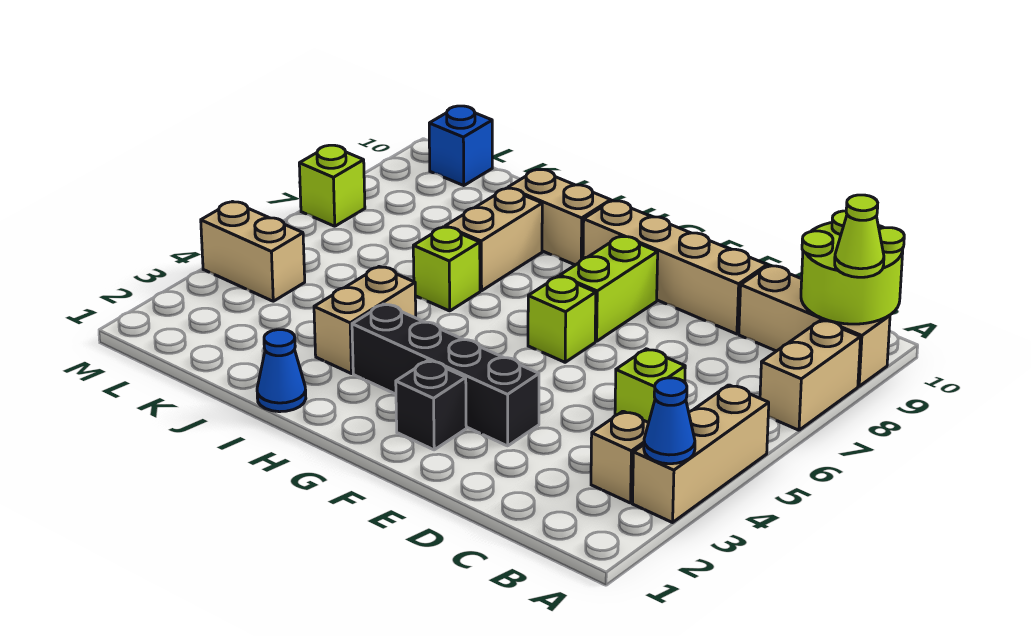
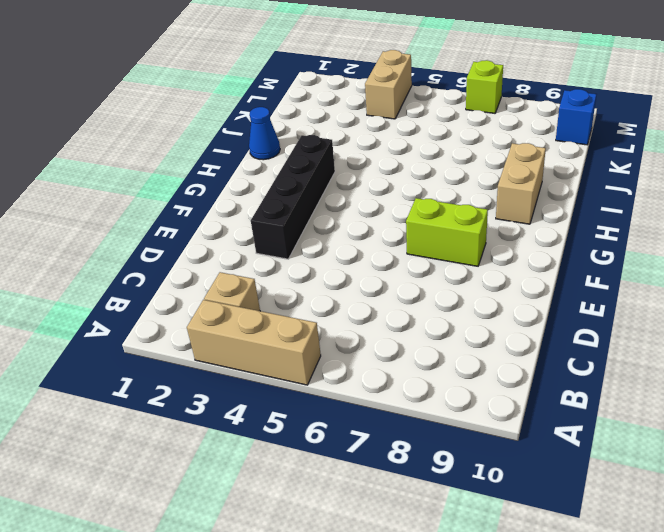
none -> tan brick A7:A8 level 1
none -> tan brick A9:C9 level 1
none -> lime brick C5 level 1

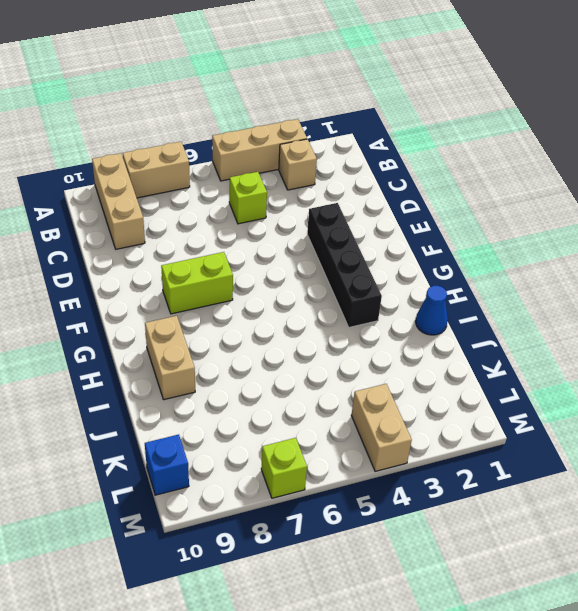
none -> tan brick D9:G9 level 1
none -> black brick F2 level 1
none -> lime brick F6 level 1

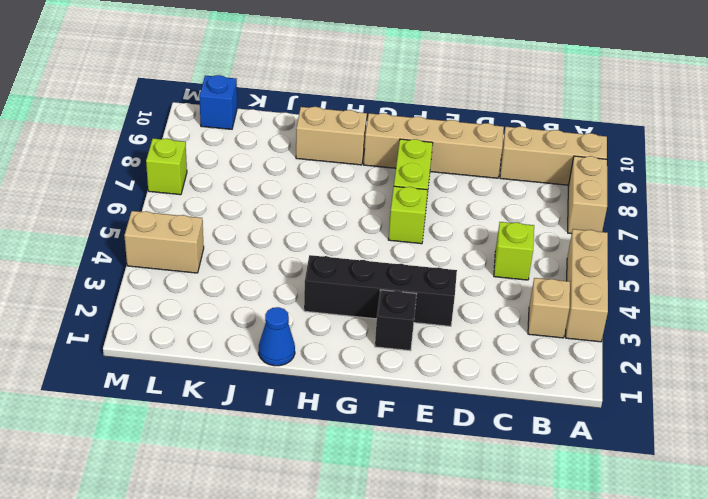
none -> tan brick I3:I4 level 1
none -> lime brick I6 level 1
none -> tan brick I7:I8 level 1

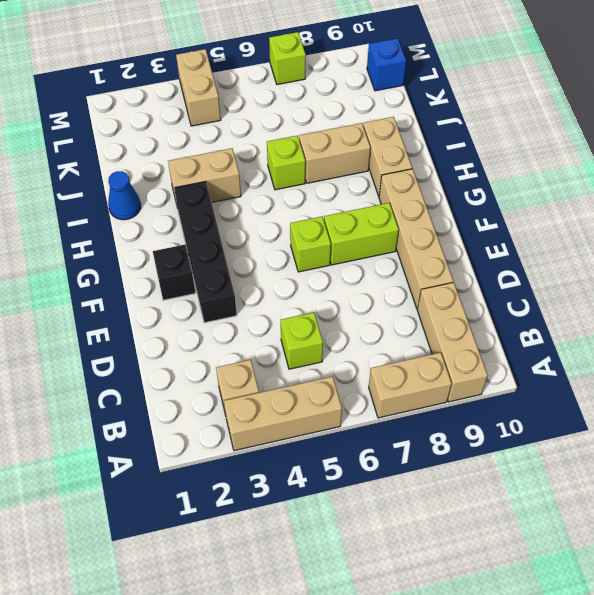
none -> blue cone A3 level 2
none -> lime round brick A9:B10 level 2
none -> lime cone A9 level 3

